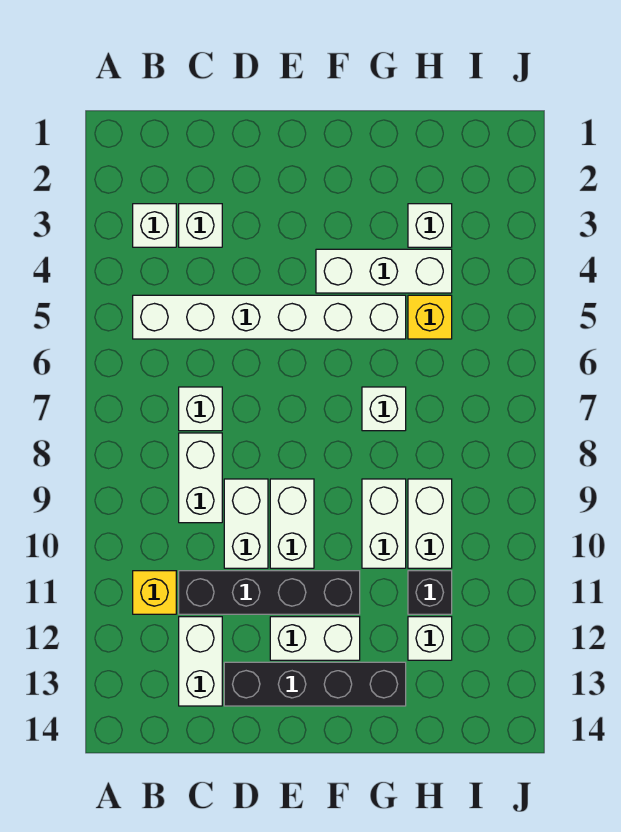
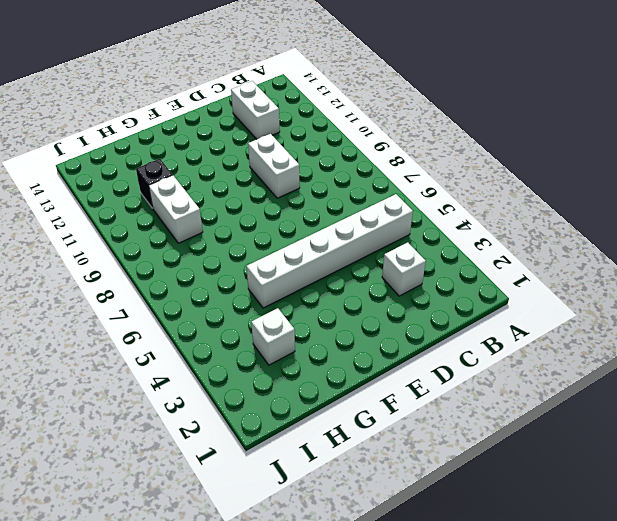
none -> white brick B3 level 1
none -> yellow brick B11 level 1
none -> white brick C7 level 1

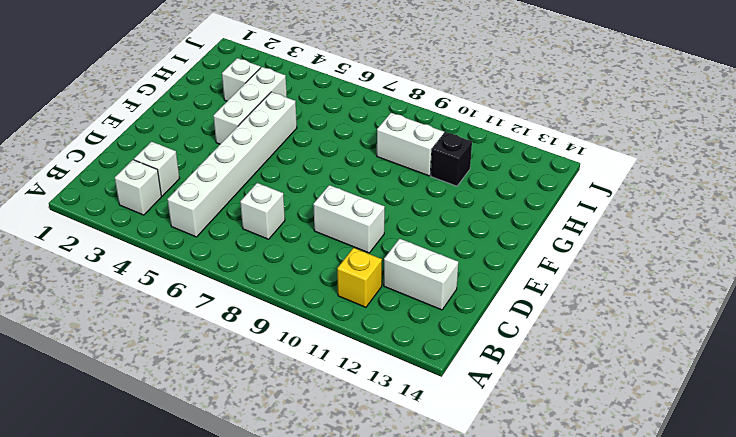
none -> white brick C8:C9 level 1
none -> black brick C11:F11 level 1
none -> black brick D13:G13 level 1

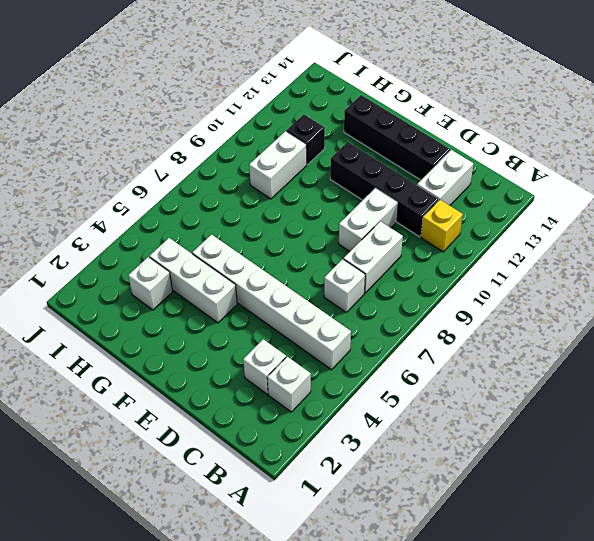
none -> white brick E9:E10 level 1
none -> white brick E12:F12 level 1
none -> white brick G7 level 1

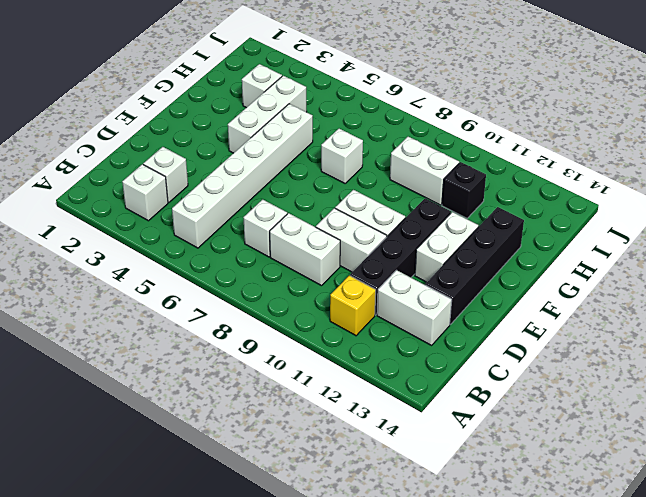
none -> white brick G9:G10 level 1
none -> yellow brick H5 level 1
none -> white brick H12 level 1

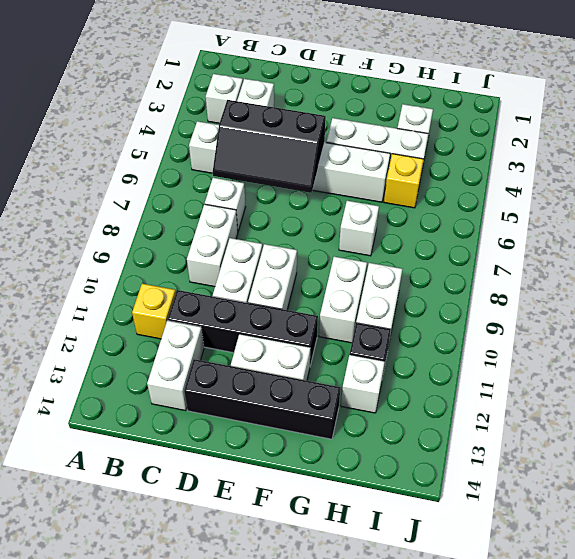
black slope C5:E6 level 2 top 5 -> none

